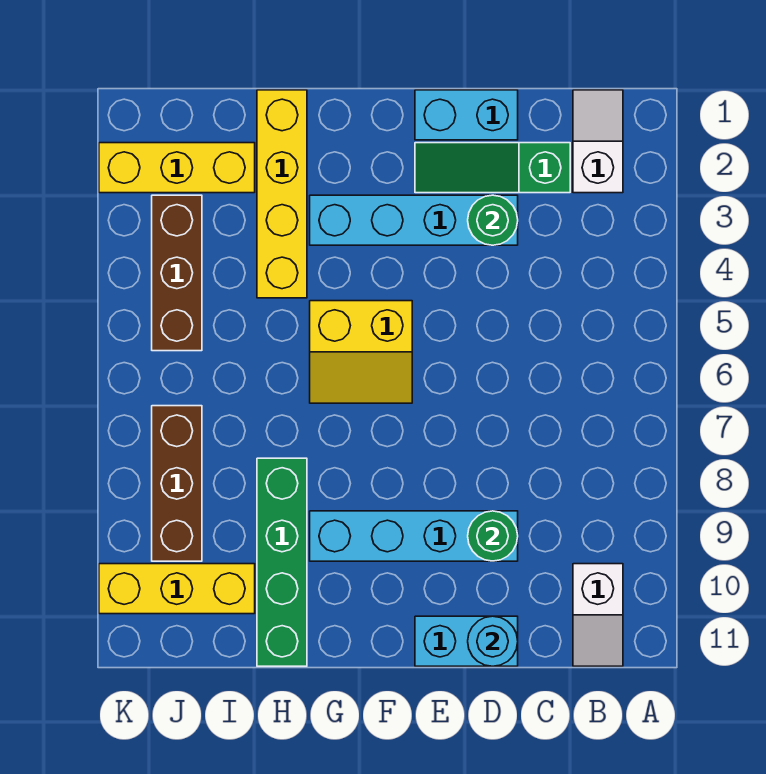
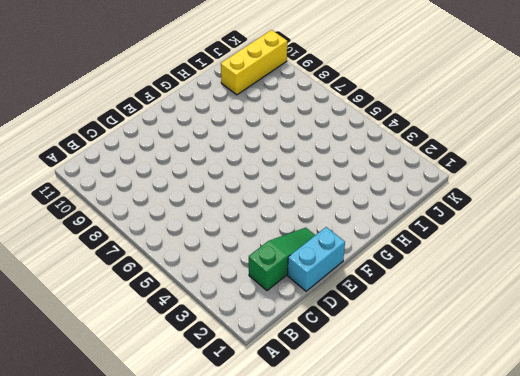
none -> white slope B1:B2 level 1 top 2
none -> white slope B10:B11 level 1 top 10
none -> cyan brick D3:G3 level 1

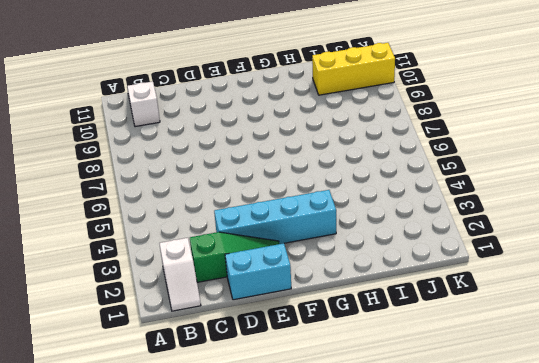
none -> cyan brick D9:G9 level 1
none -> cyan brick D11:E11 level 1
none -> yellow slope F5:G6 level 1 top 5

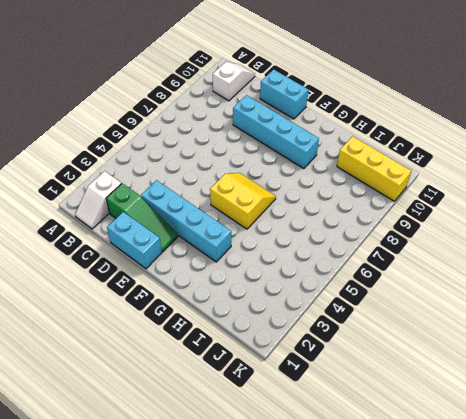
none -> yellow brick H1:H4 level 1
none -> green brick H8:H11 level 1
none -> yellow brick I2:K2 level 1

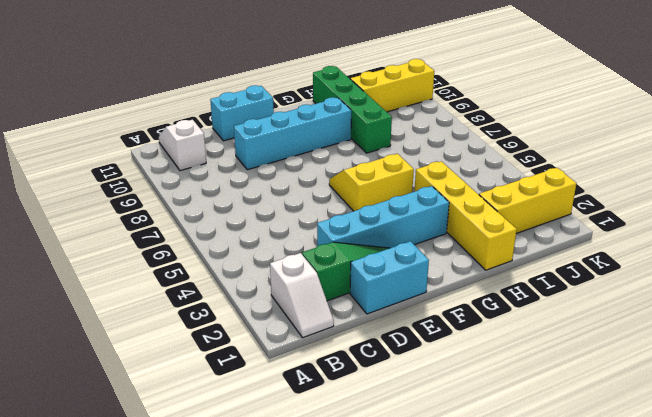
none -> brown brick J3:J5 level 1
none -> brown brick J7:J9 level 1
none -> green round brick D3 level 2

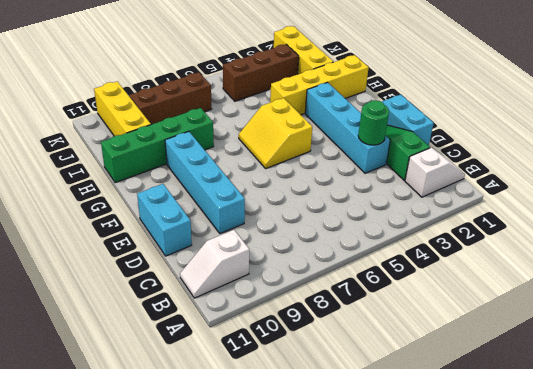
none -> green round brick D9 level 2
none -> cyan round brick D11 level 2

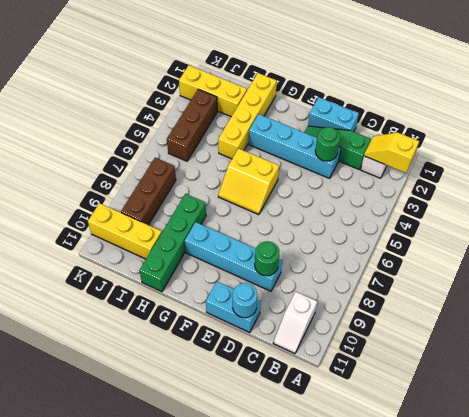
yellow slope A2:B2 level 2 top A -> none

